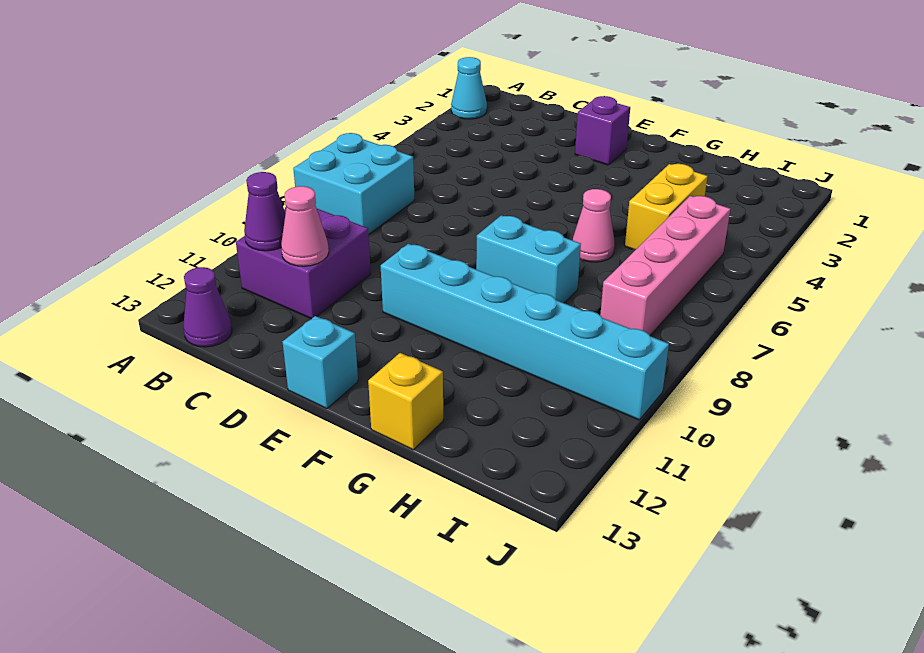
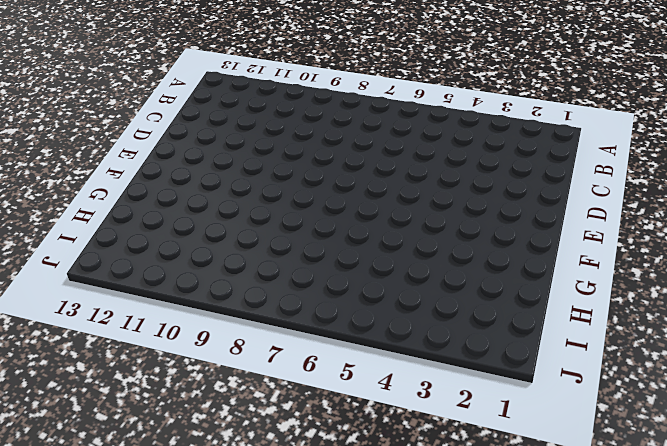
none -> cyan cone A2 level 1
none -> cyan brick A7:B8 level 1
none -> purple brick B10:C11 level 1

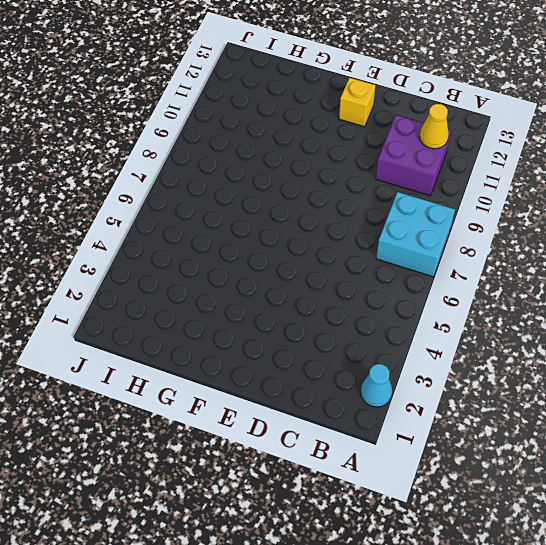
yellow cone B11 level 2 -> purple cone B11 level 2
yellow brick E12 level 1 -> yellow brick G13 level 1
none -> purple cone B13 level 1
none -> purple brick E2 level 1
none -> cyan brick E10:J10 level 1

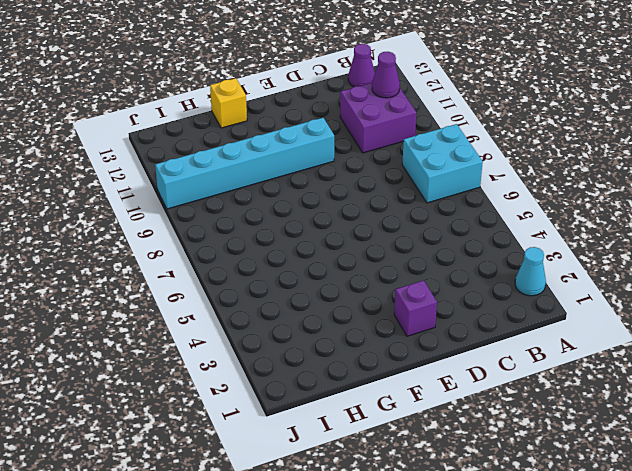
none -> cyan brick E13 level 1
none -> cyan brick F8:G8 level 1
none -> pink cone G6 level 1

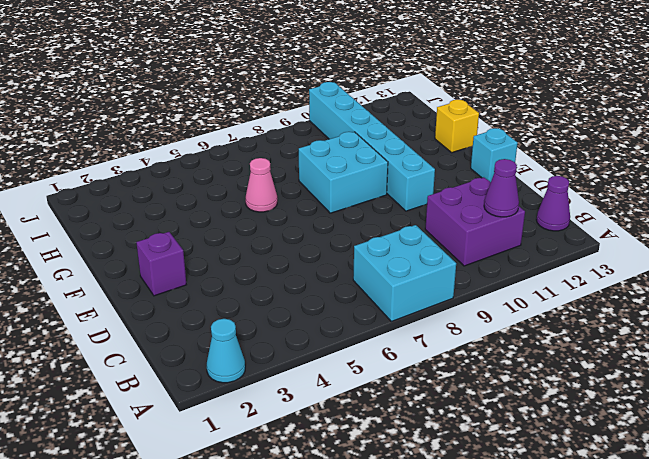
cyan brick F8:G9 level 1 -> cyan brick F8:G8 level 1
none -> yellow brick H4:H5 level 1
none -> pink brick I5:I8 level 1
none -> pink cone C11 level 2

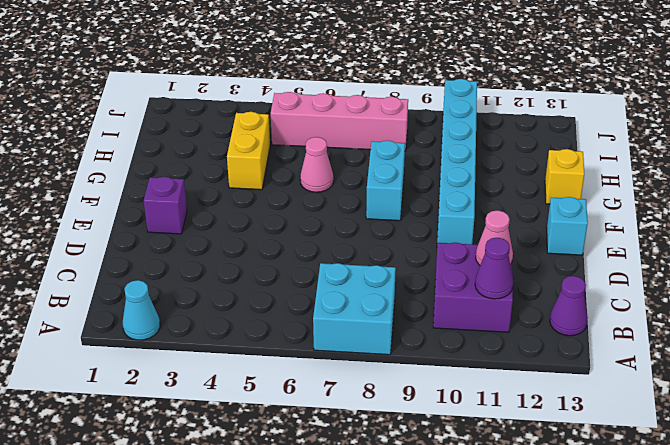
yellow brick G4:H4 level 1 -> yellow brick H4:H5 level 1

